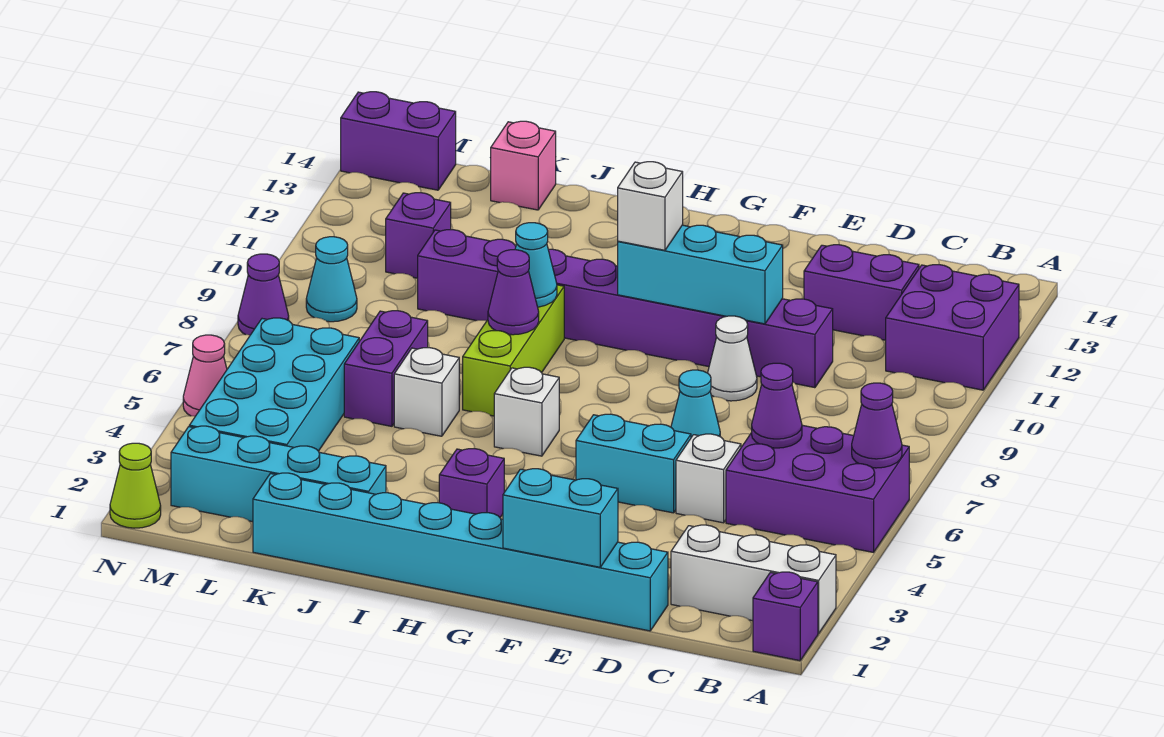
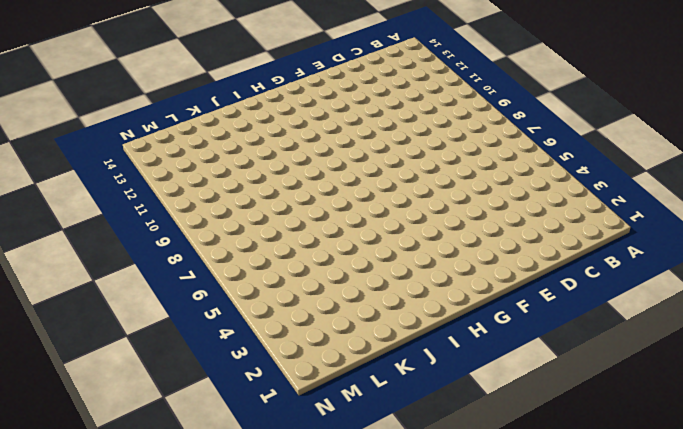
none -> purple brick A1 level 1
none -> white brick A2:C2 level 1
none -> purple brick A5:C6 level 1
none -> purple brick A11:B12 level 1

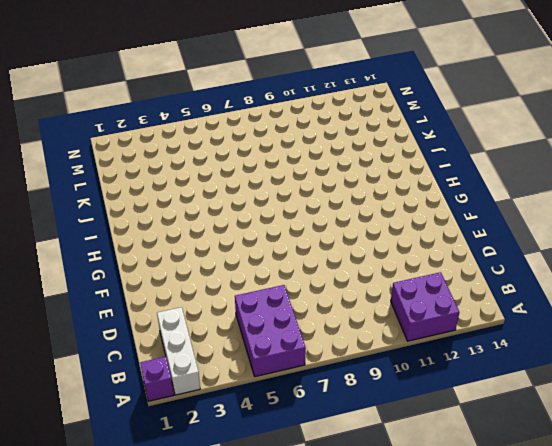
none -> purple brick C12:D12 level 1
none -> cyan brick D1:K1 level 1
none -> white brick D5 level 1
none -> purple brick D10:K10 level 1

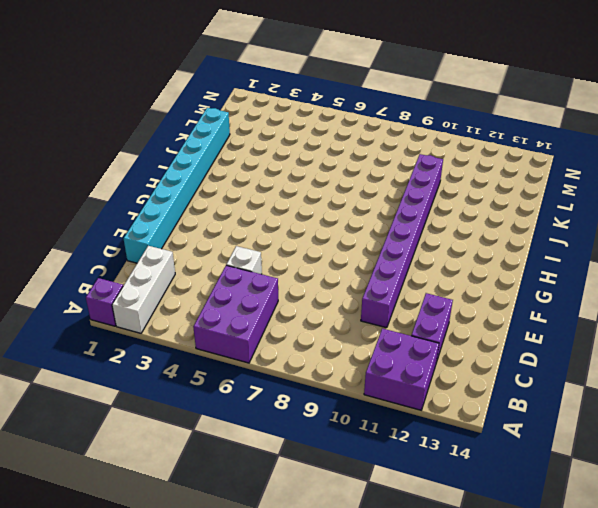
none -> cyan brick E5:F5 level 1
none -> cyan cone E7 level 1
none -> white cone E9 level 1
none -> purple brick H3 level 1

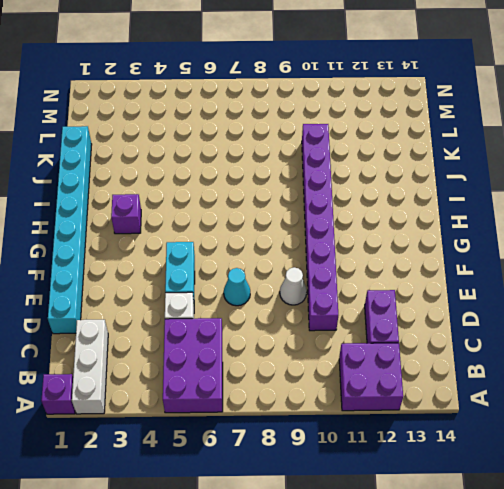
none -> white brick H6 level 1
none -> lime brick I7:I9 level 1
none -> cyan brick J2:M2 level 1
none -> white brick J6 level 1

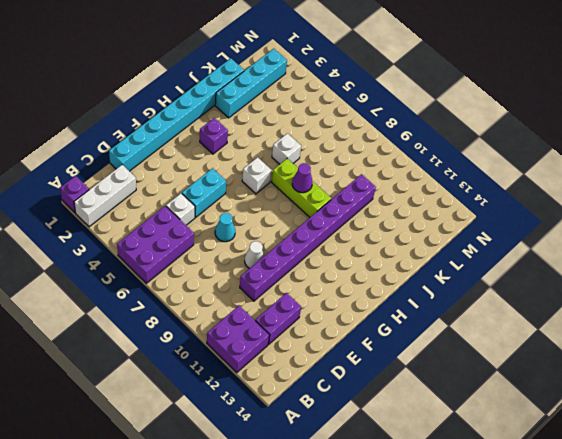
none -> purple brick K6:K7 level 1
none -> pink brick K14 level 1
none -> cyan brick L3:M6 level 1
none -> purple brick L11 level 1

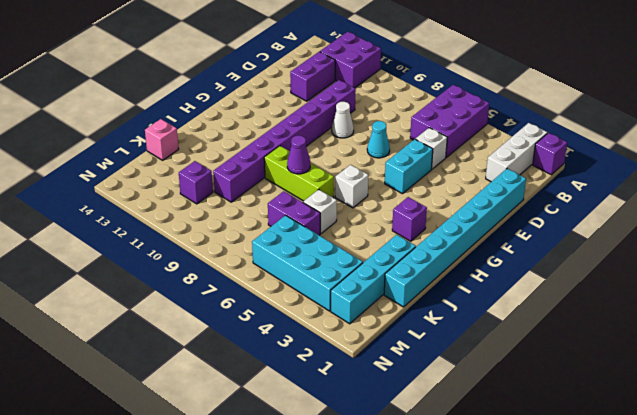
none -> cyan cone M9 level 1
none -> purple brick M14:N14 level 1
none -> lime cone N1 level 1
none -> pink cone N5 level 1

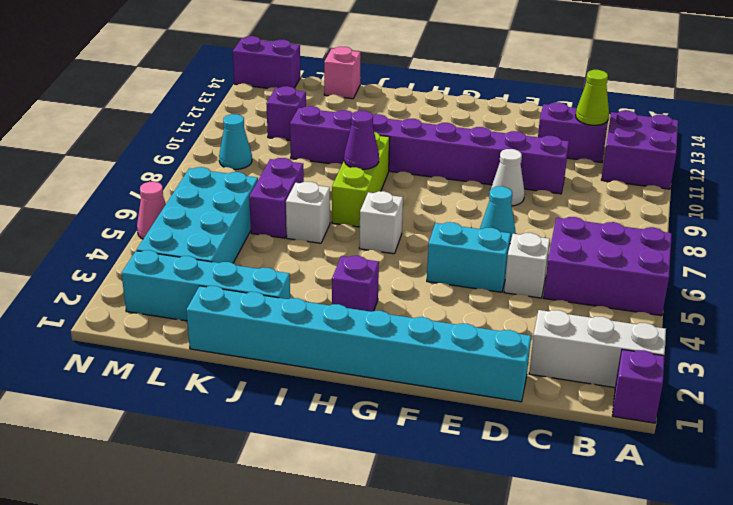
lime cone C12 level 2 -> lime cone N1 level 1
none -> purple cone N8 level 1
none -> purple cone A6 level 2
none -> purple cone C6 level 2
none -> cyan brick E1:F1 level 2

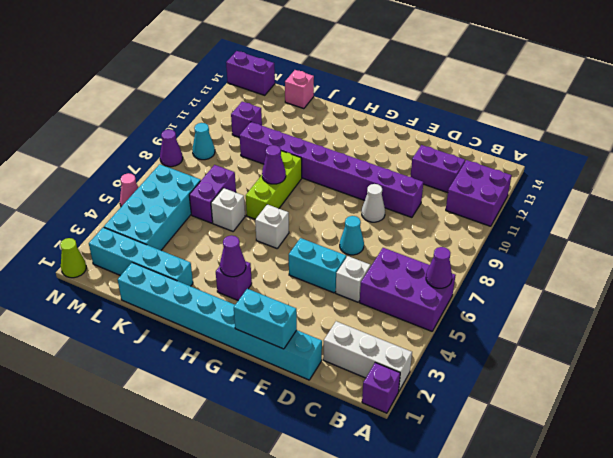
purple cone H3 level 2 -> purple cone C6 level 2
none -> cyan brick E10:G10 level 2
none -> cyan cone I9 level 2
none -> white brick G10 level 3

